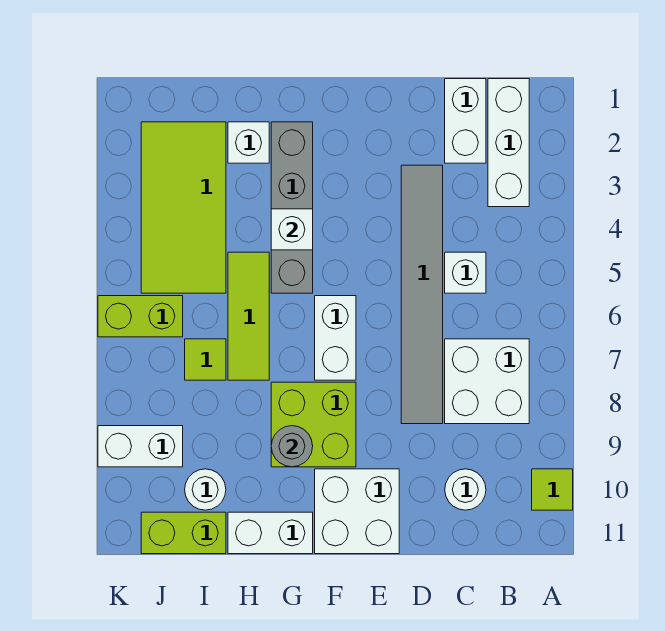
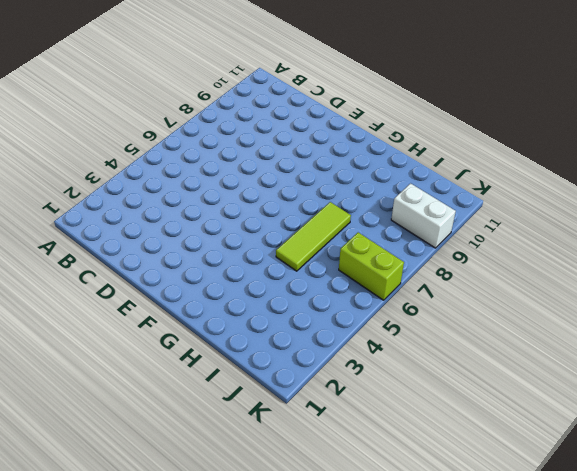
none -> lime tile A10 level 1
none -> white brick B1:B3 level 1
none -> white brick B7:C8 level 1

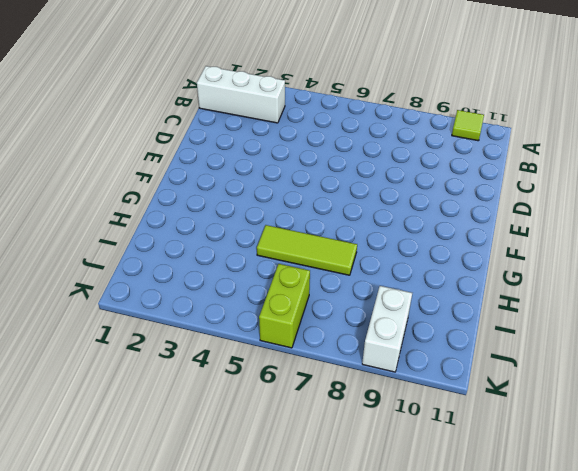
none -> white brick B7:C8 level 1
none -> white brick C1:C2 level 1
none -> white brick C5 level 1

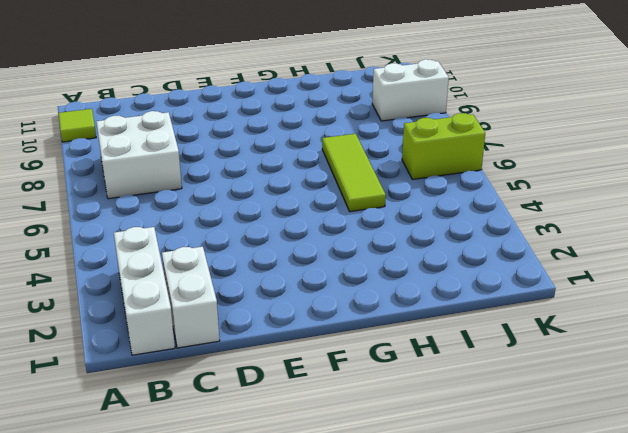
none -> white brick C5 level 1
none -> white round brick C10 level 1
none -> grey tile D3:D8 level 1

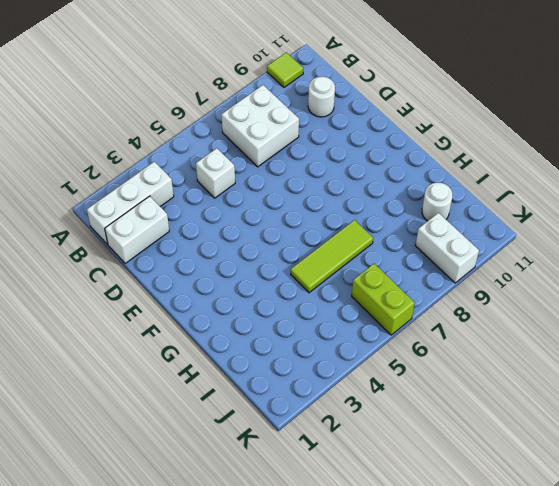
none -> grey tile D3:D8 level 1
none -> white brick E10:F11 level 1
none -> white brick F6:F7 level 1

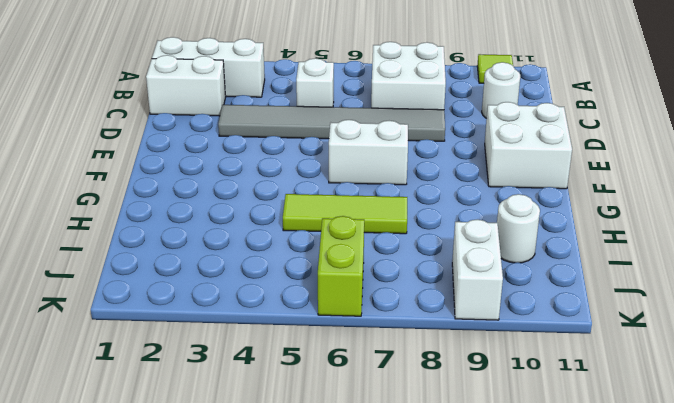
none -> lime brick F8:G9 level 1
none -> grey brick G2:G5 level 1
none -> white brick G11:H11 level 1

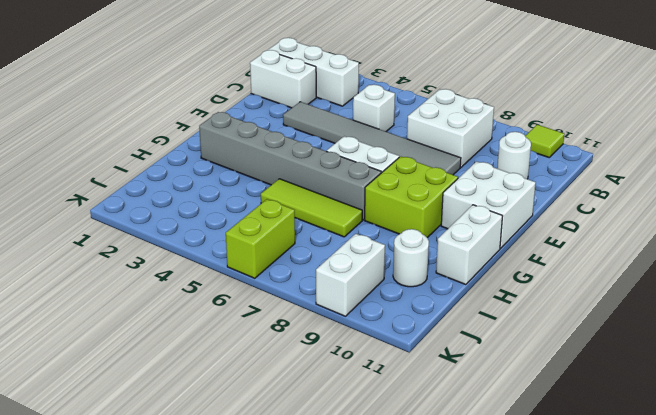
grey brick G2:G7 level 1 -> grey brick G2:G5 level 1
none -> white brick H2 level 1
none -> lime tile I2:J5 level 1
none -> lime tile I7 level 1

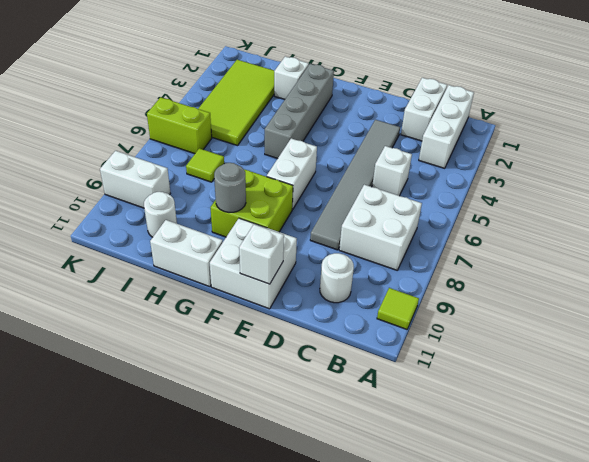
white brick E11 level 2 -> white brick G4 level 2
none -> lime tile H5:H7 level 1
none -> lime brick I11:J11 level 1

